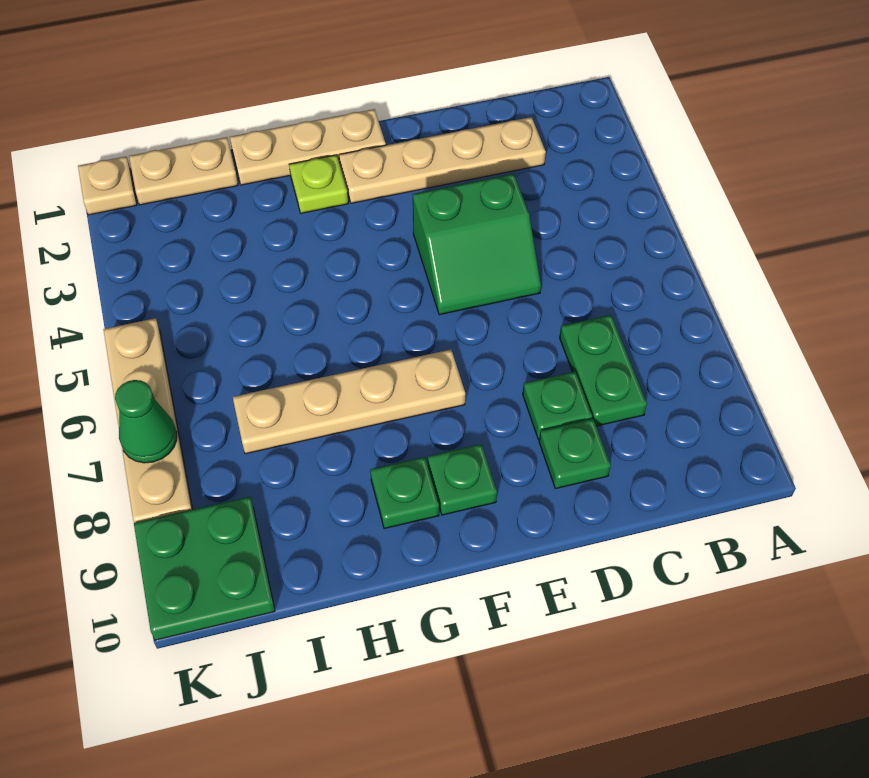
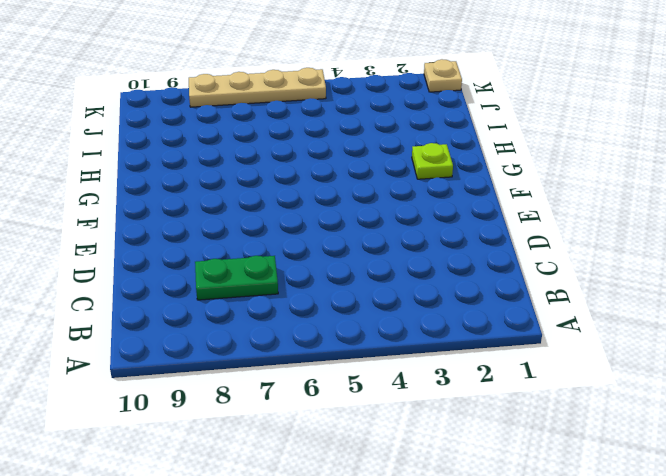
none -> tan plate C2:F2 level 1
none -> green slope D4:E5 level 1 top 4
none -> green plate D8 level 1

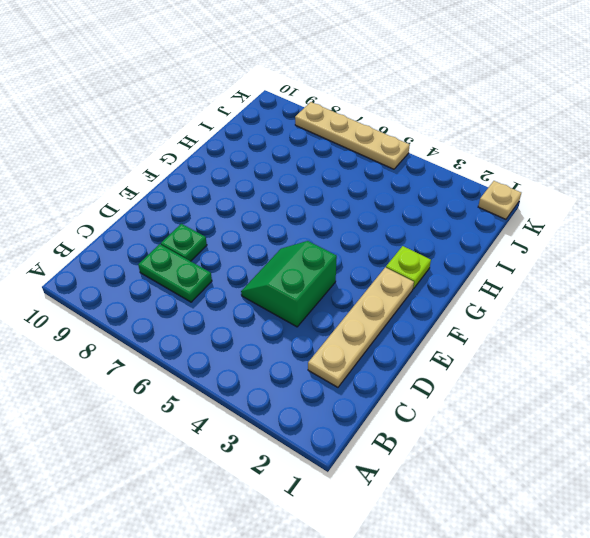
none -> green plate D9 level 1
none -> tan plate F1:H1 level 1
none -> tan plate F7:I7 level 1

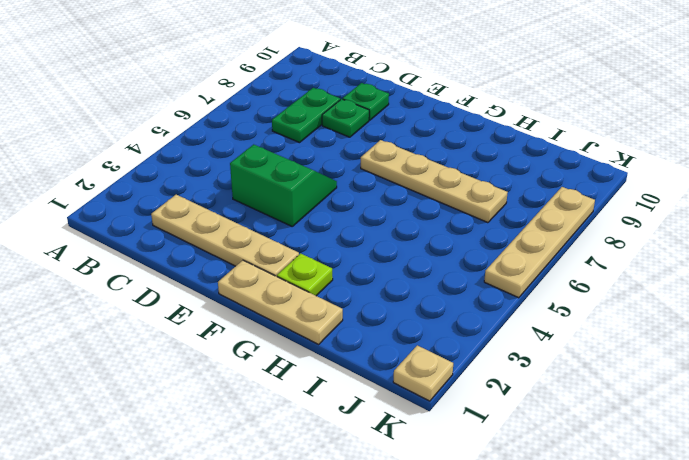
none -> green plate F9 level 1
none -> green plate G9 level 1
none -> tan plate I1:J1 level 1

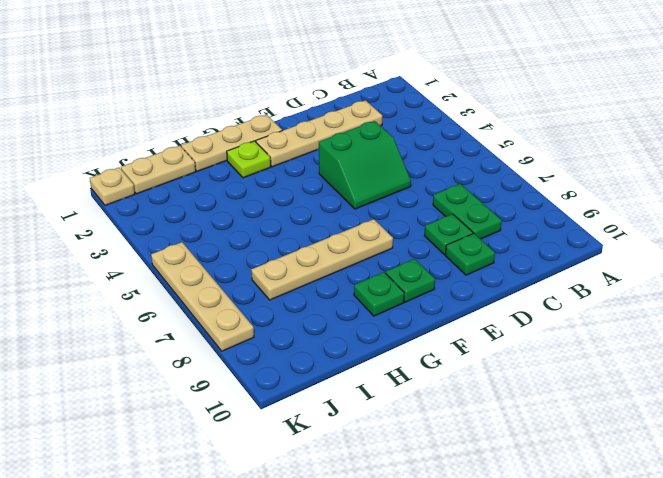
none -> green plate J9:K10 level 1
none -> green cone K7 level 2

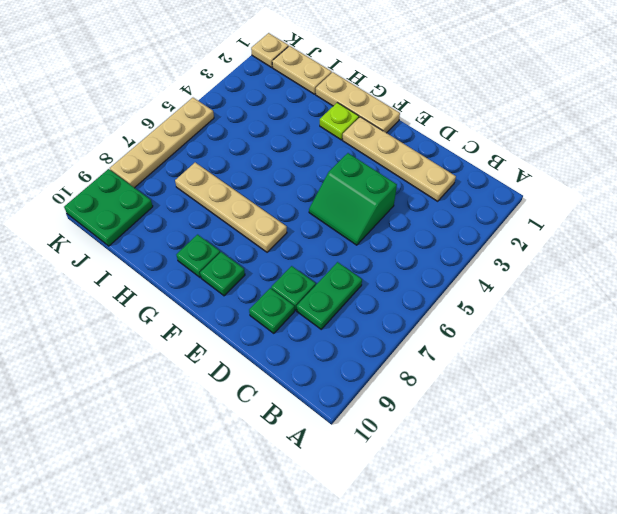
none -> green cone K7 level 2

